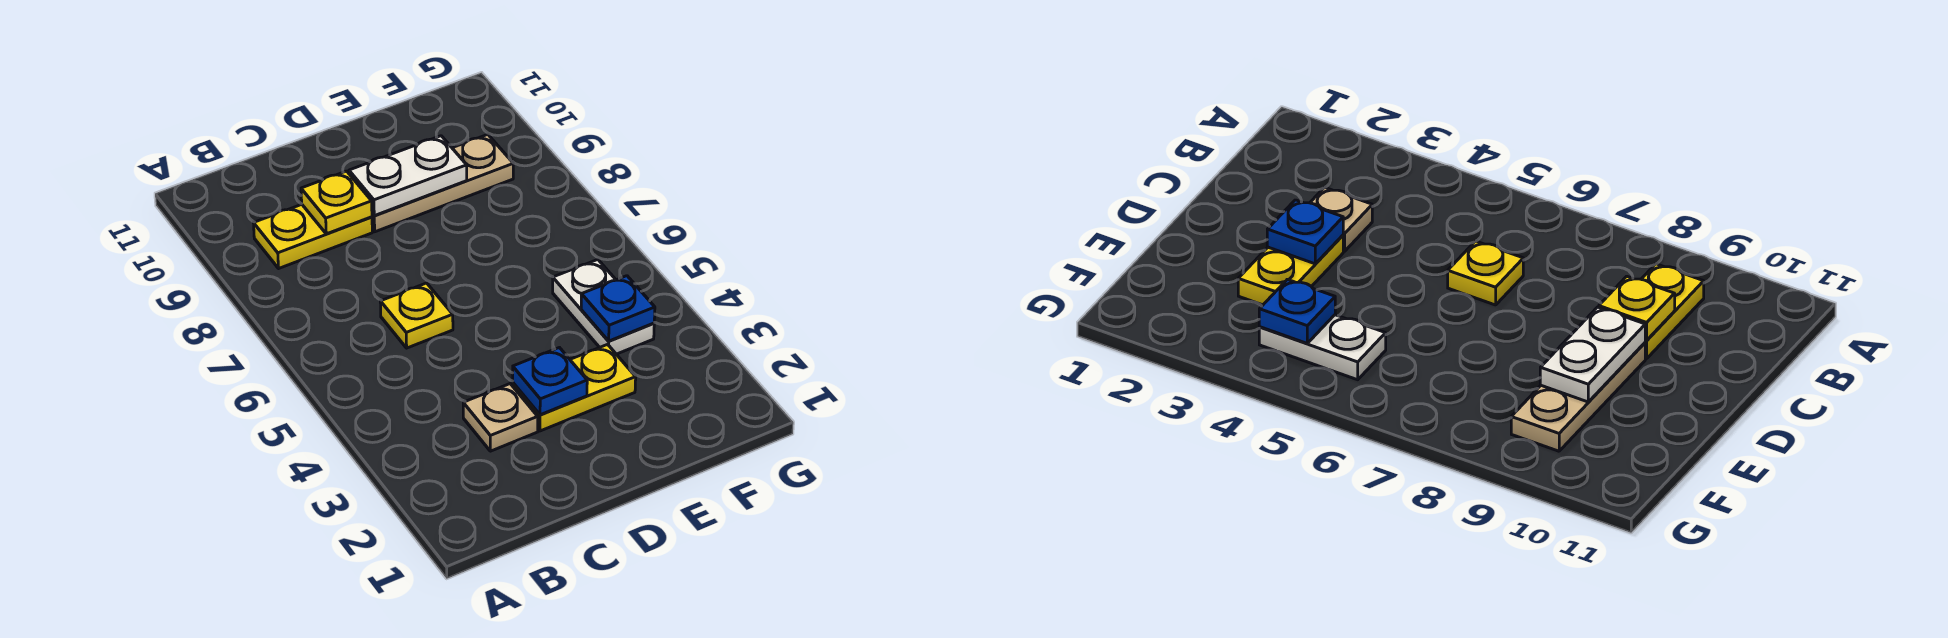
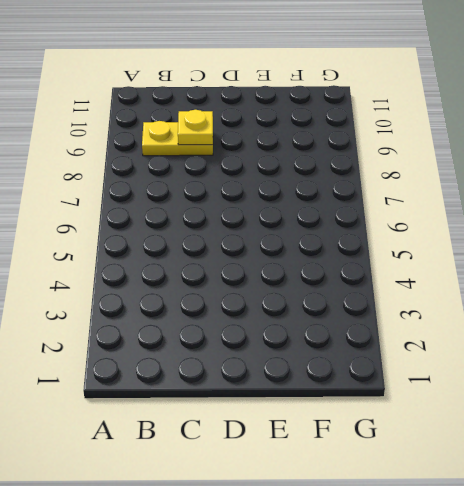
none -> tan plate C3 level 1
none -> yellow plate C6 level 1

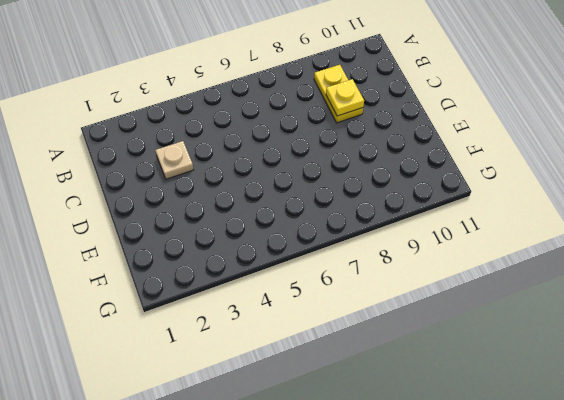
none -> yellow plate C6 level 1
none -> yellow plate D3:E3 level 1

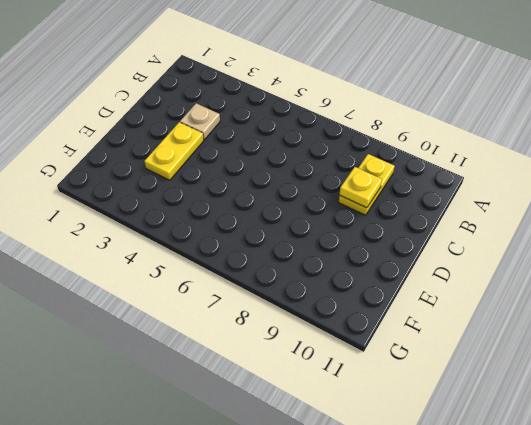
none -> yellow plate C6 level 1
none -> tan plate D9:F9 level 1

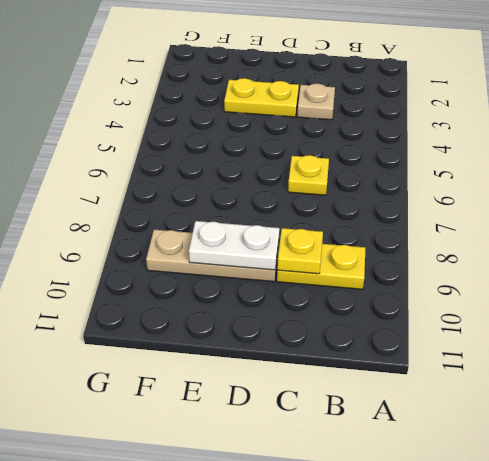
none -> white plate F4:F5 level 1
none -> blue plate D3 level 2

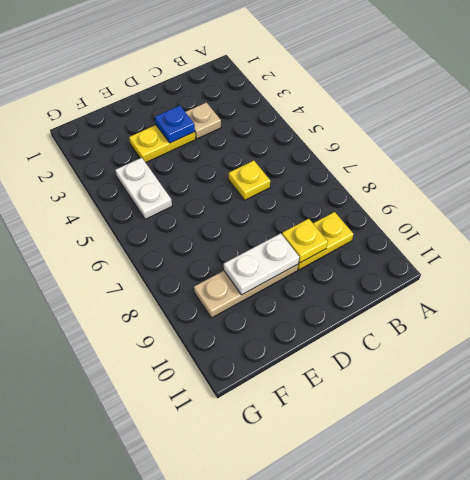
none -> blue plate F4 level 2

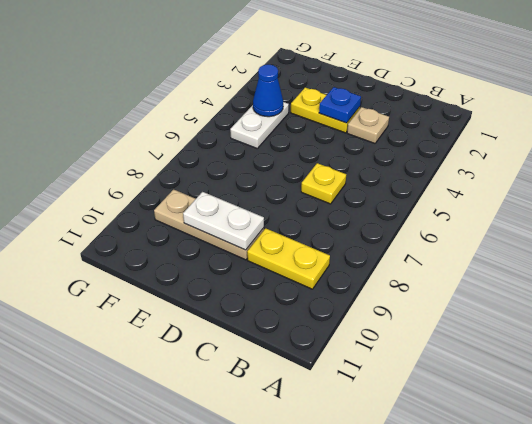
blue cone F4 level 2 -> blue plate F4 level 2
none -> yellow plate C9 level 2

